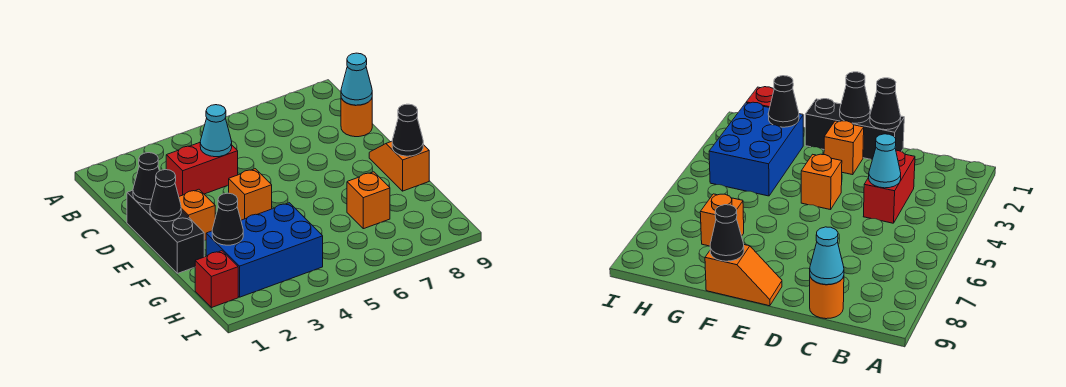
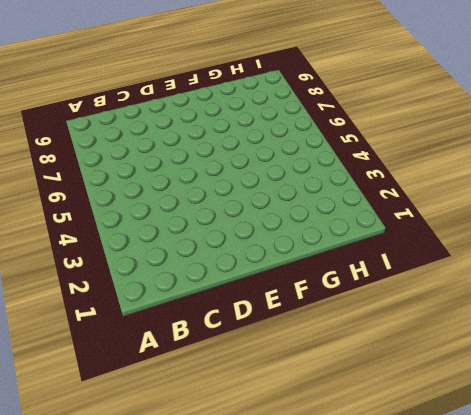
none -> red brick C3:C4 level 1
none -> orange round brick C9 level 1
none -> black brick D1:F1 level 1

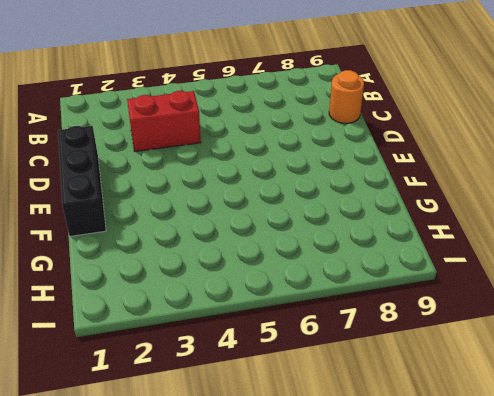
none -> orange brick E2 level 1
none -> orange brick E4 level 1
none -> orange slope E9:F9 level 1 top F

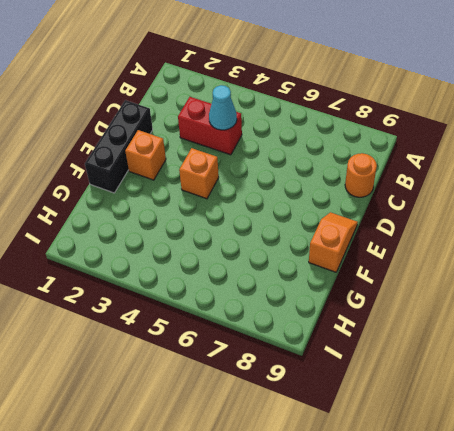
none -> blue brick G2:H4 level 1
none -> orange brick G7 level 1
none -> red brick H1 level 1

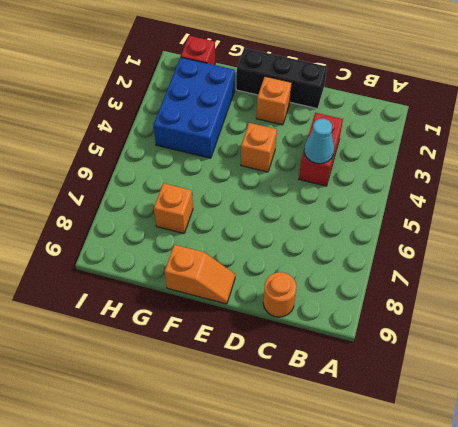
none -> cyan cone C9 level 2
none -> black cone D1 level 2
none -> black cone E1 level 2

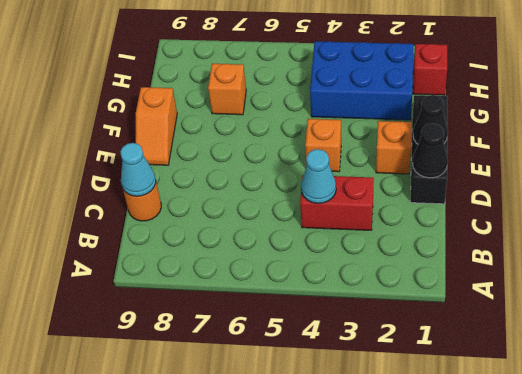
none -> black cone F9 level 2
none -> black cone G2 level 2

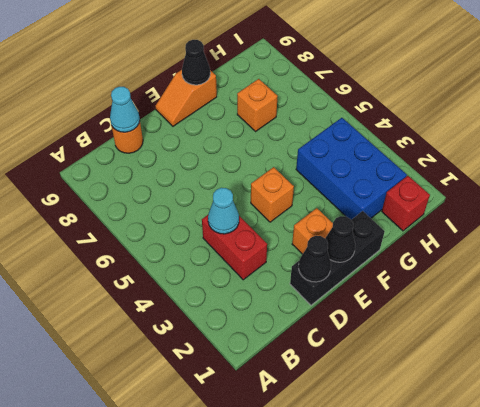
none -> black cone G2 level 2

